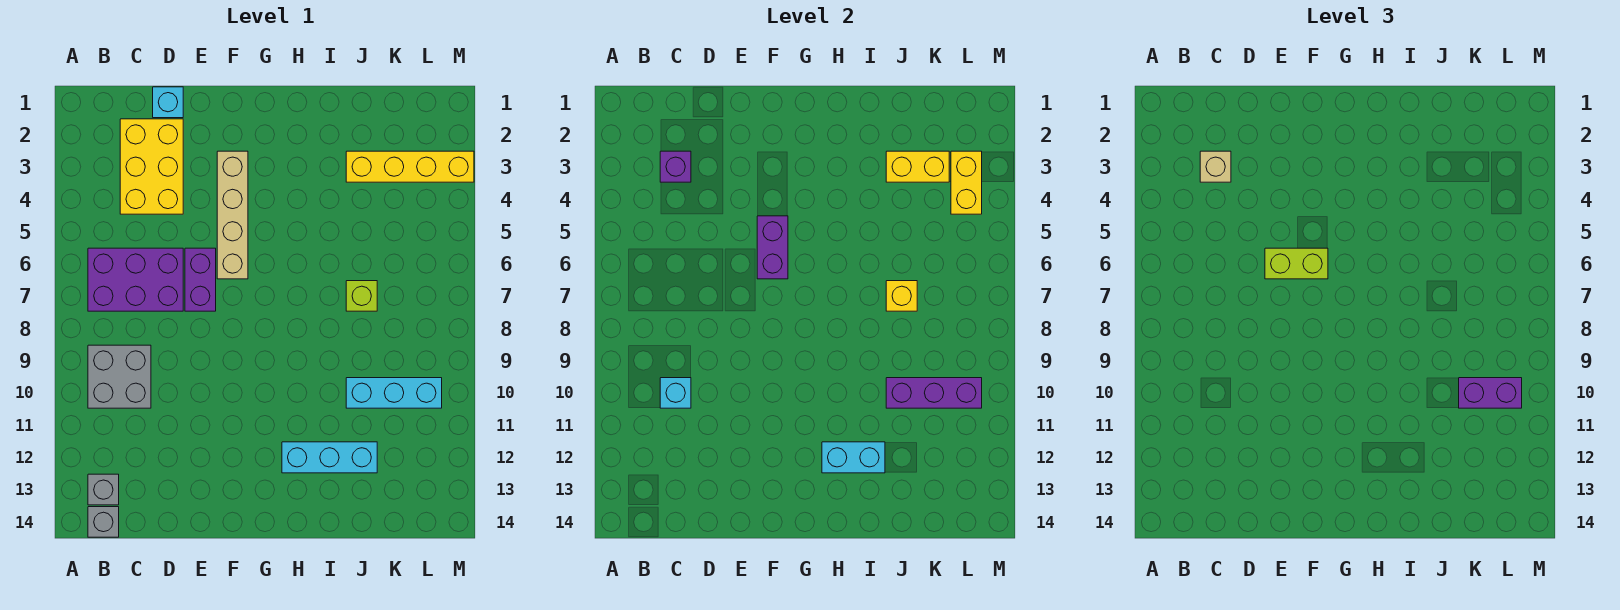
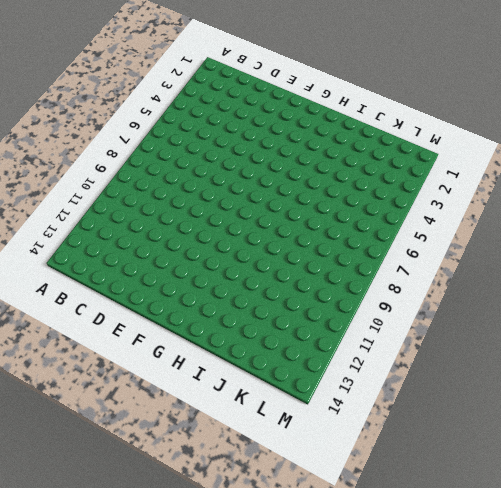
none -> purple brick B6:D7 level 1
none -> grey brick B9:C10 level 1
none -> grey brick B13 level 1

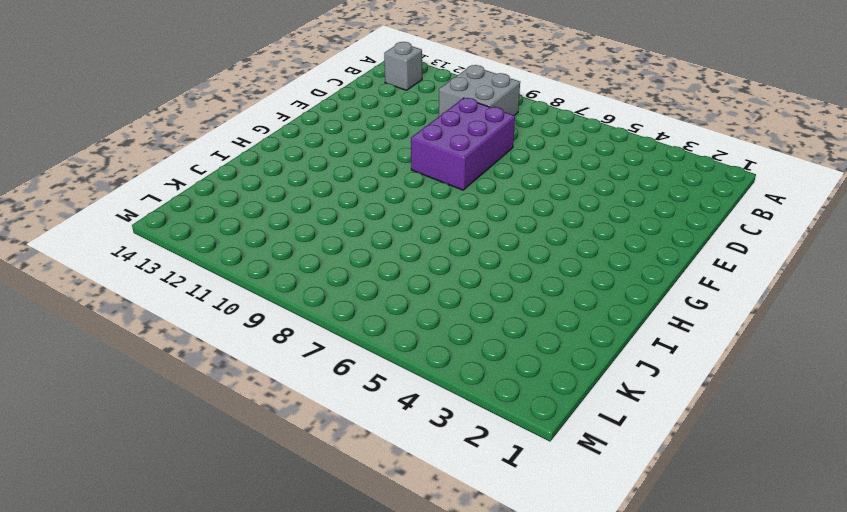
purple brick D8:F9 level 1 -> purple brick B6:D7 level 1
none -> grey brick B14 level 1
none -> yellow brick C2:D4 level 1
none -> cyan brick D1 level 1

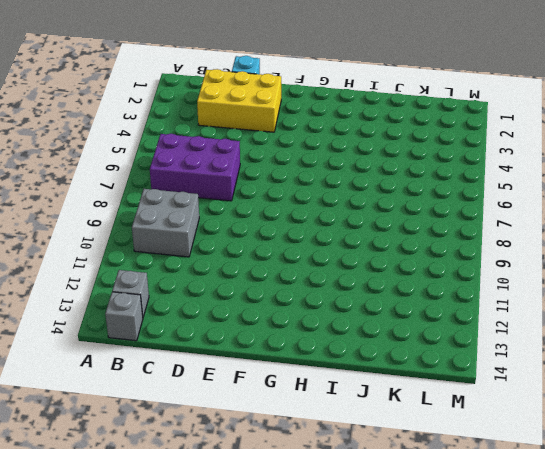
yellow brick C2:E3 level 1 -> yellow brick C2:D4 level 1
none -> purple brick E6:E7 level 1
none -> tan brick F3:F6 level 1
none -> cyan brick H12:J12 level 1

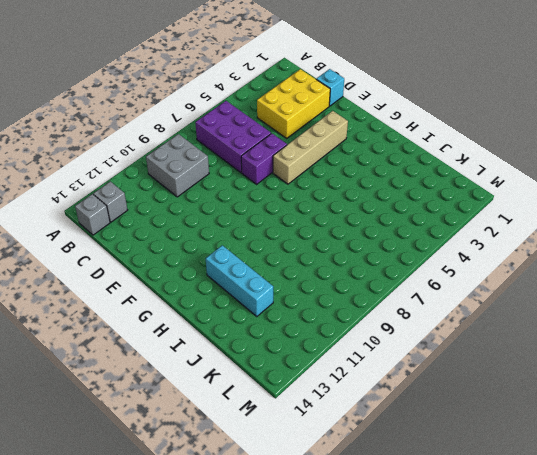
none -> yellow brick J3:M3 level 1
none -> lime brick J7 level 1
none -> cyan brick J10:L10 level 1

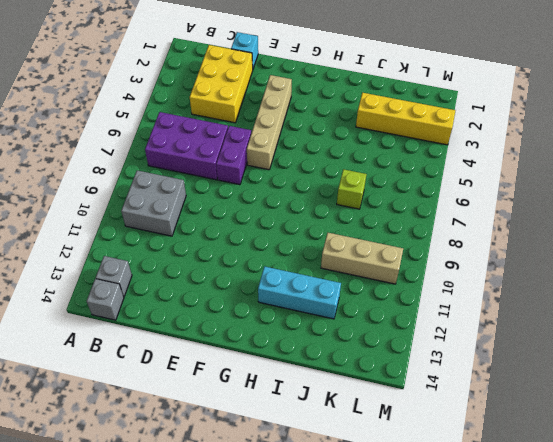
tan brick J10:L10 level 1 -> cyan brick J10:L10 level 1
none -> purple brick C3 level 2
none -> cyan brick C10 level 2
none -> purple brick F5:F6 level 2

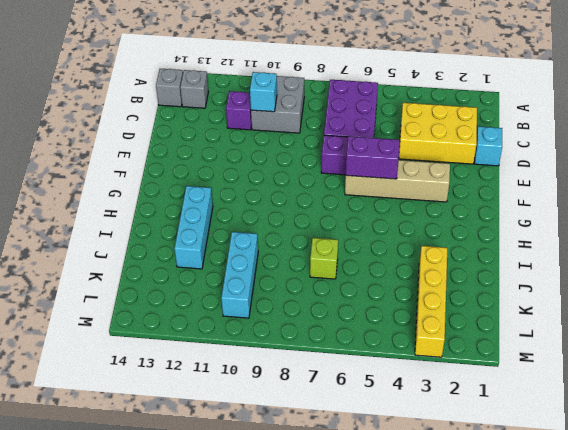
purple brick C11 level 1 -> purple brick C3 level 2
none -> cyan brick H12:I12 level 2
none -> yellow brick J3:K3 level 2
none -> yellow brick J7 level 2

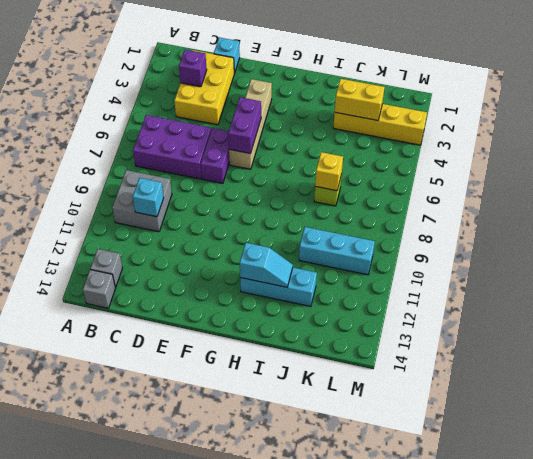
cyan slope H12:I12 level 2 top H -> cyan brick H12:I12 level 2
none -> purple brick J10:L10 level 2
none -> yellow brick L3:L4 level 2
none -> tan brick C3 level 3

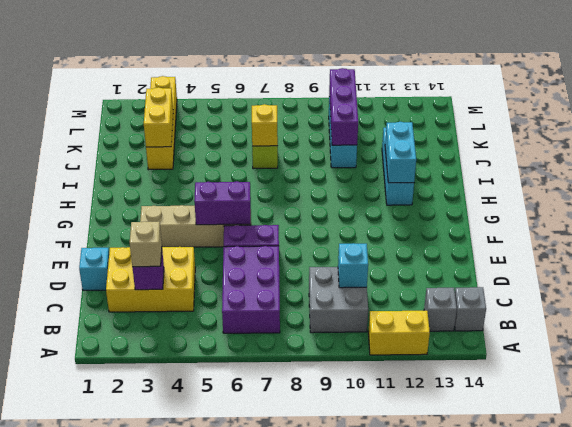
yellow brick A11:A12 level 1 -> yellow brick L3:L4 level 2
none -> lime brick E6:F6 level 3
none -> purple brick K10:L10 level 3

